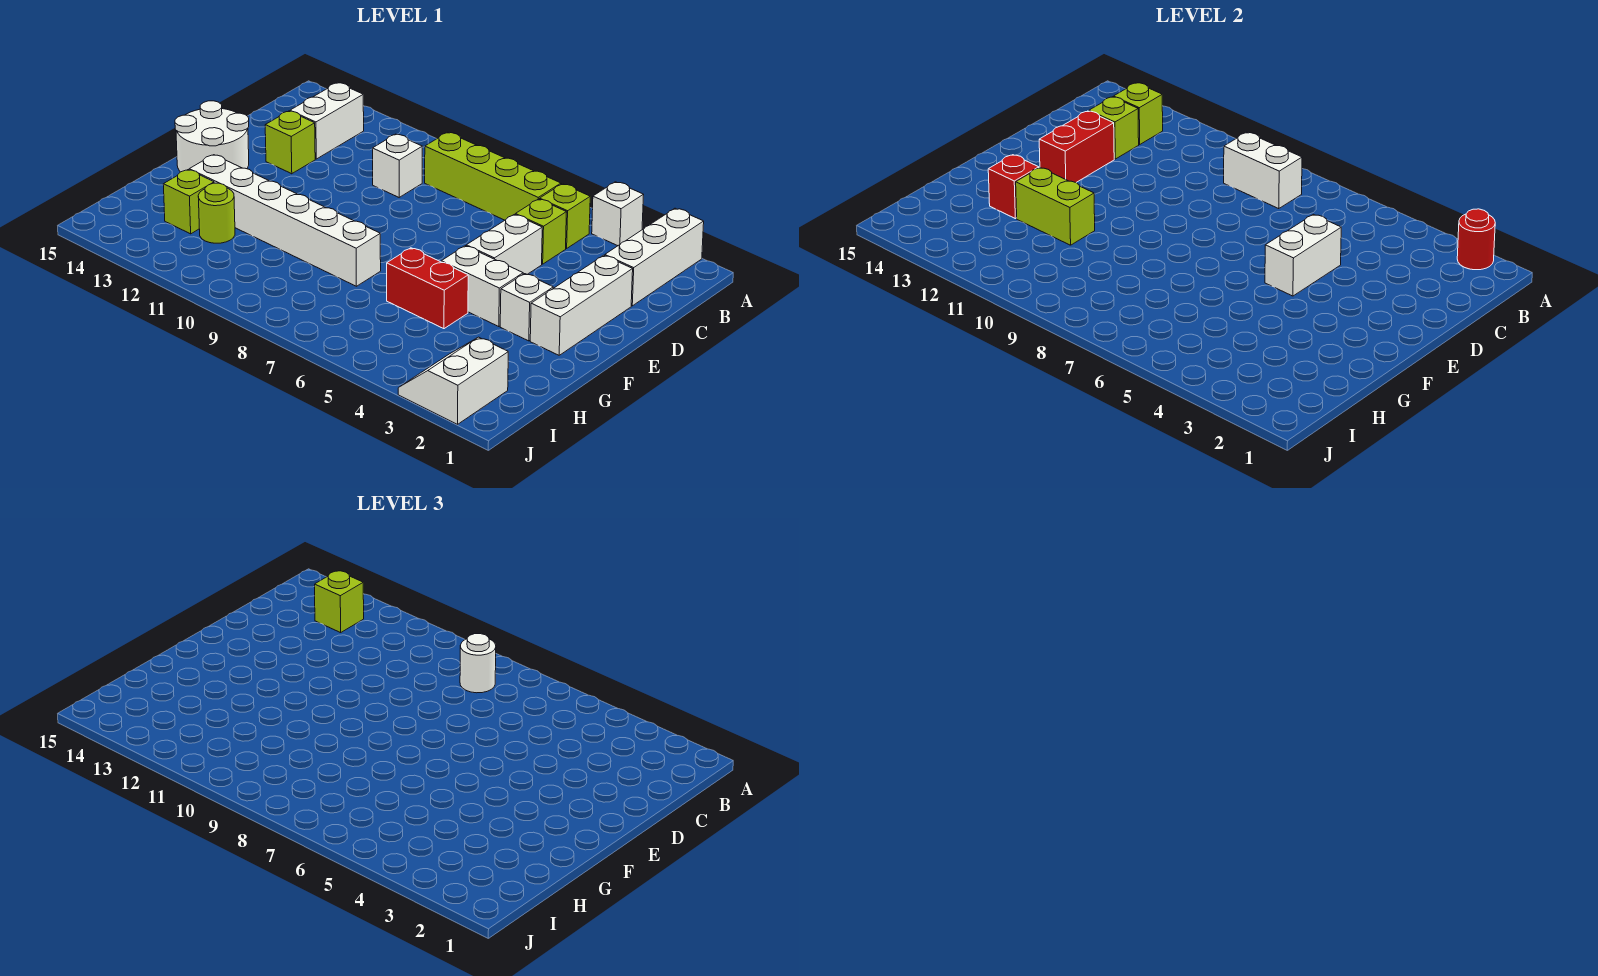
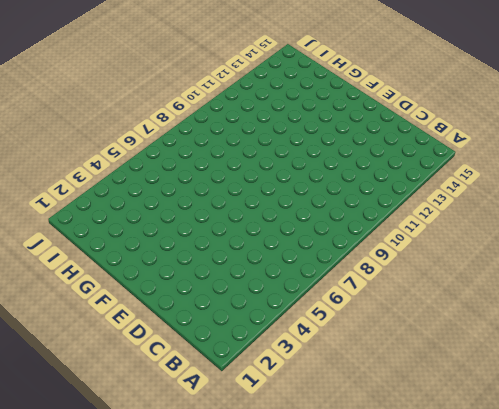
none -> white brick A2:C2 level 1
none -> white brick A4 level 1
none -> lime brick B5 level 1

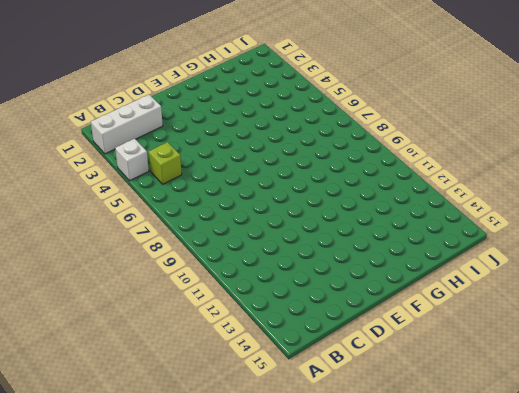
none -> lime brick B6:B9 level 1
none -> white brick B13:C13 level 1
none -> lime brick C5 level 1

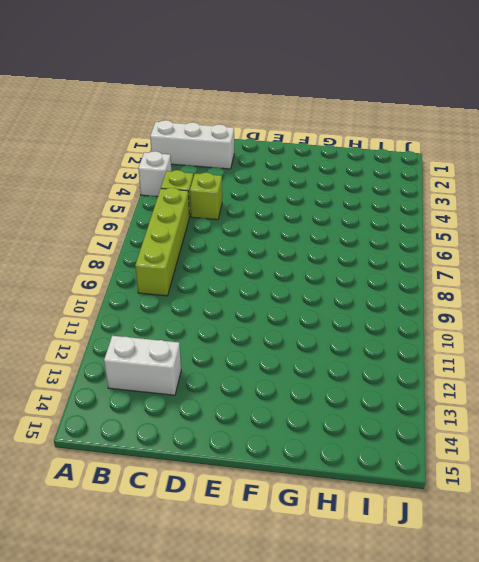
none -> white brick C10 level 1
none -> white brick D2:F2 level 1
none -> white brick D5:E5 level 1

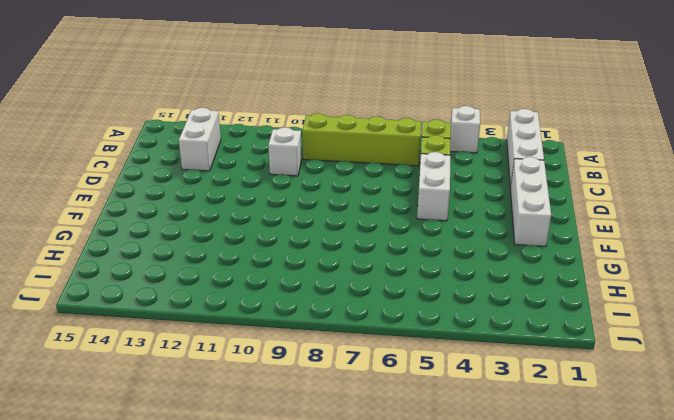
none -> lime brick D13 level 1
none -> white round brick E14:F15 level 1
none -> white brick F3 level 1

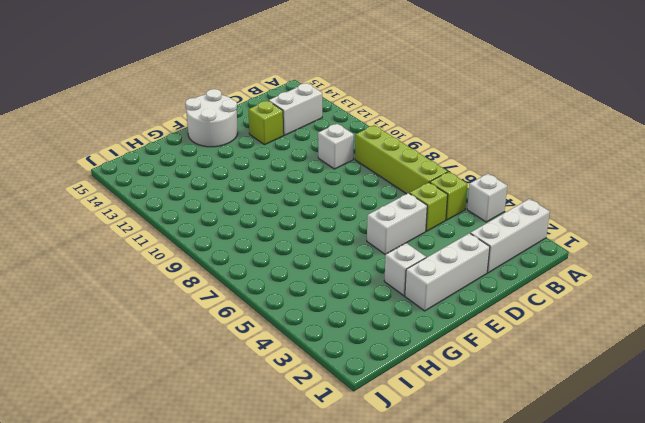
none -> white brick F4:F5 level 1
none -> red brick G5:G6 level 1
none -> white brick G8:G13 level 1

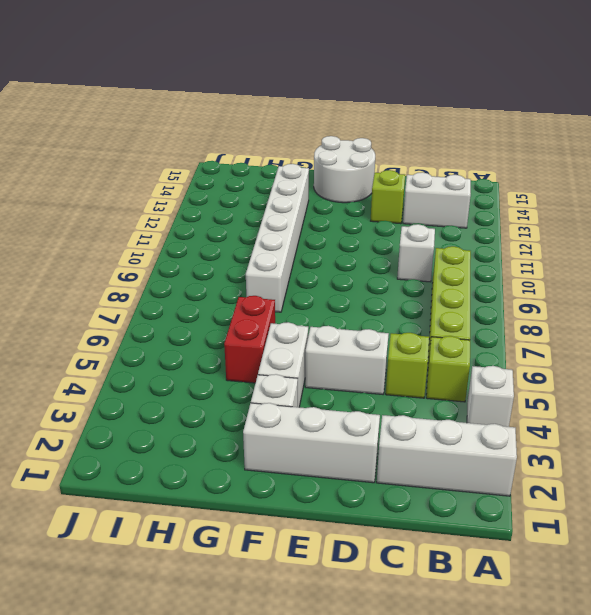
none -> lime round brick H12 level 1
none -> lime brick H13 level 1
none -> white slope I2:J3 level 1 top 2

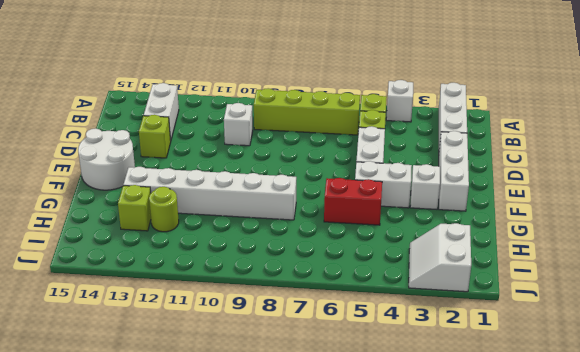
none -> red round brick A2 level 2
none -> white brick B8:B9 level 2
none -> lime brick B13 level 2

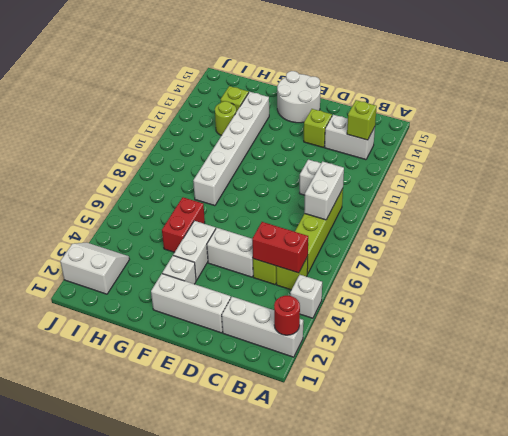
red brick B5:C5 level 2 -> red brick D13:E13 level 2
none -> lime brick C13 level 2
none -> white brick D5:E5 level 2
none -> lime brick G11:G12 level 2

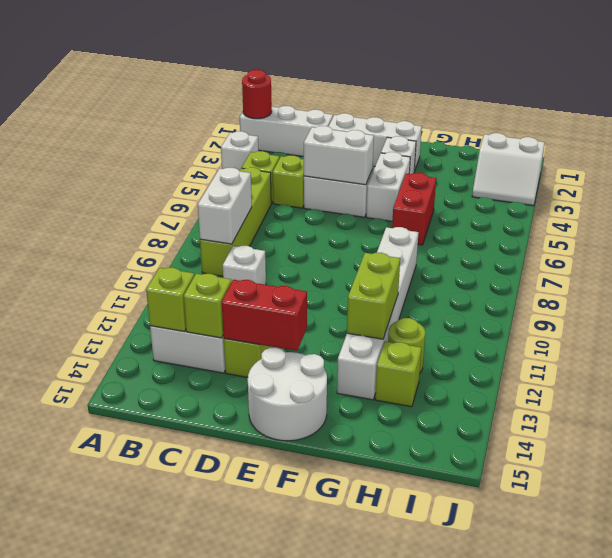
none -> red brick G13 level 2
none -> white round brick B8 level 3
none -> lime brick B13 level 3

